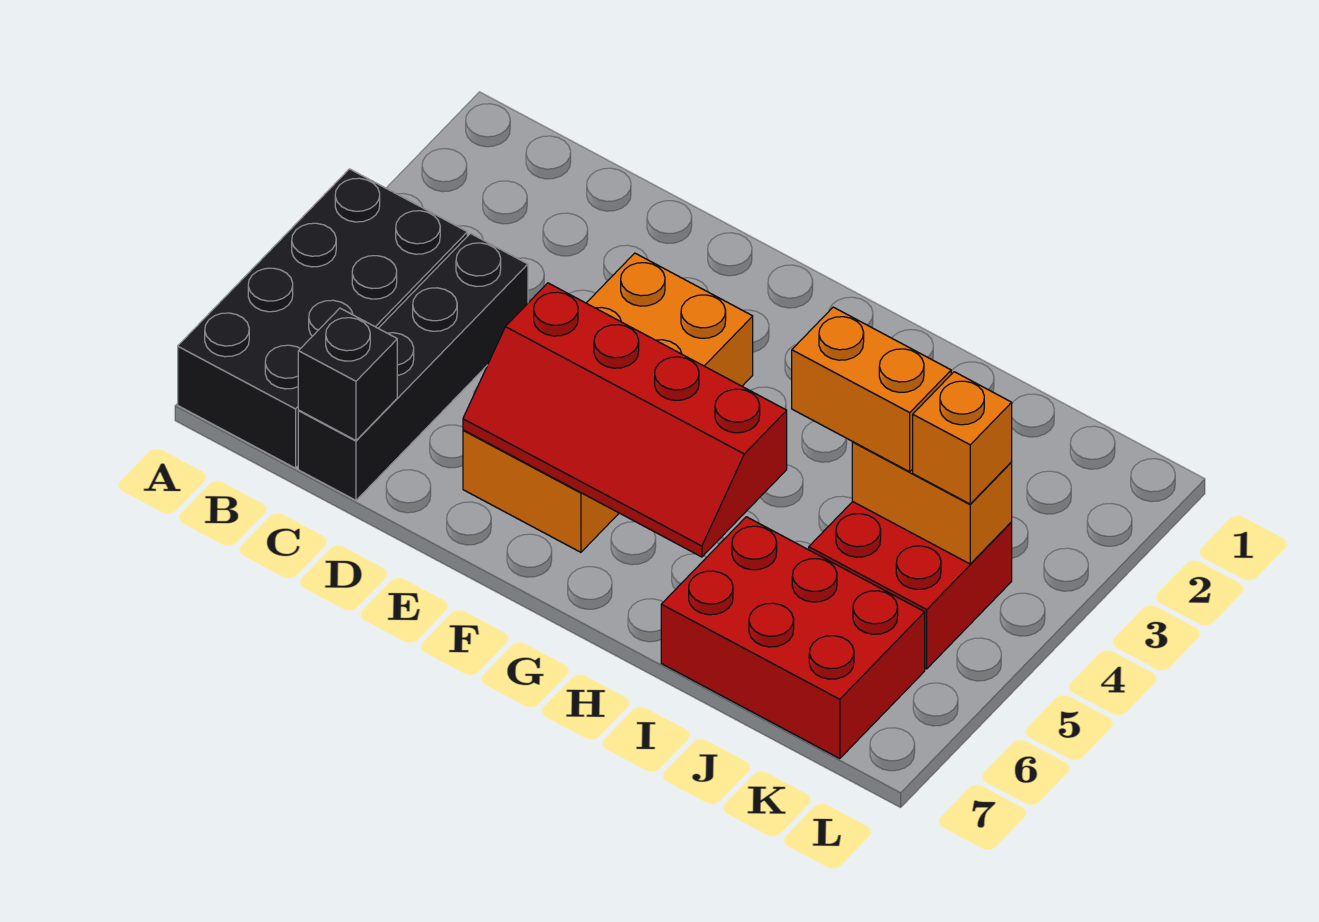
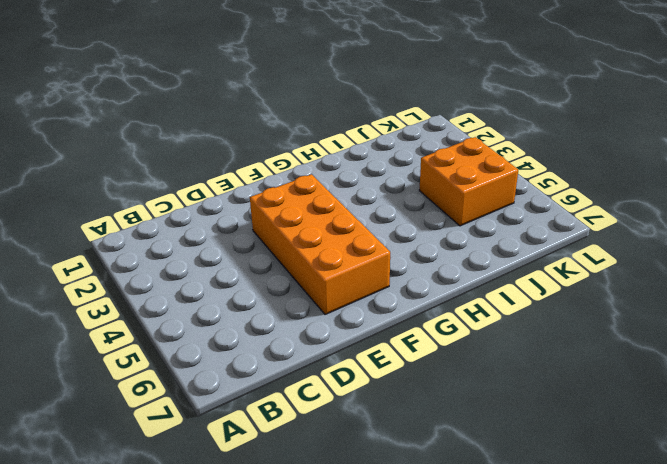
orange brick J4:K5 level 1 -> red brick J4:K5 level 1
none -> black brick A4:B7 level 1
none -> black brick C4:C7 level 1

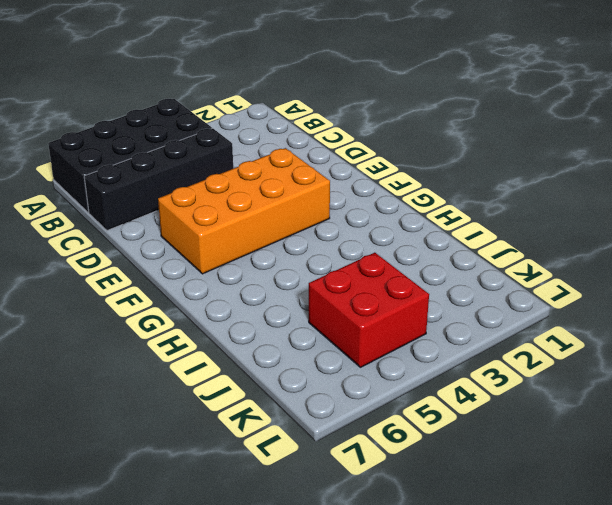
none -> red brick I6:K7 level 1
none -> black brick C7 level 2

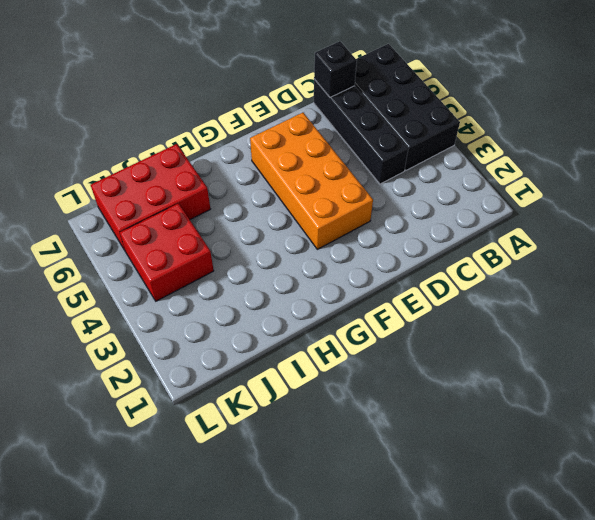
none -> red slope E5:H6 level 2 top 5
none -> orange brick J4:K4 level 2

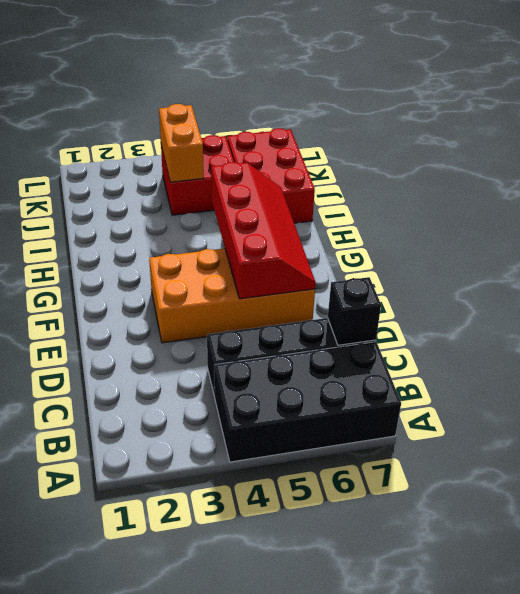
none -> orange brick I4:J4 level 3
none -> orange brick K4 level 3

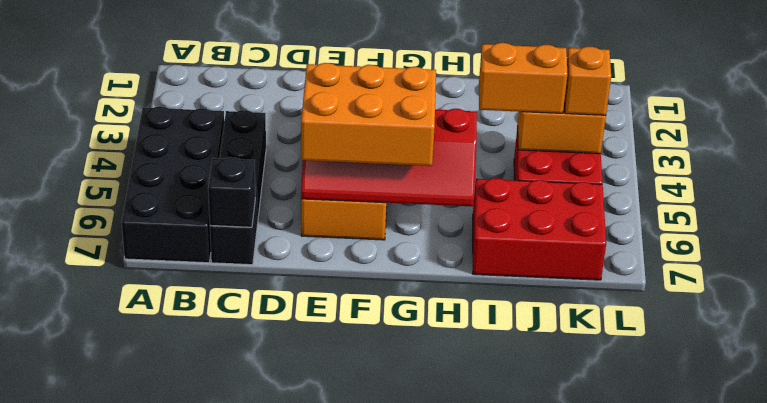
orange brick E5:G6 level 3 -> none

